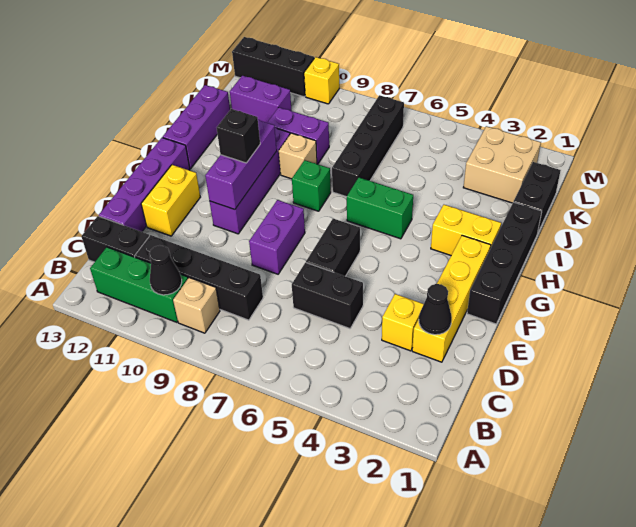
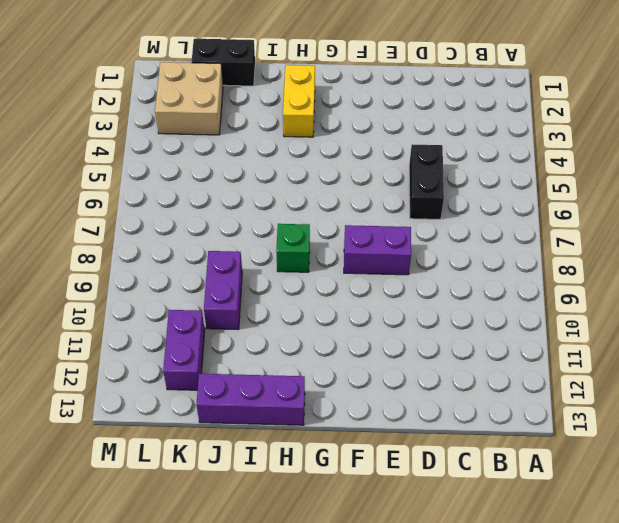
none -> tan brick B9 level 1
none -> green brick B10:B12 level 1
none -> black brick C8:C11 level 1

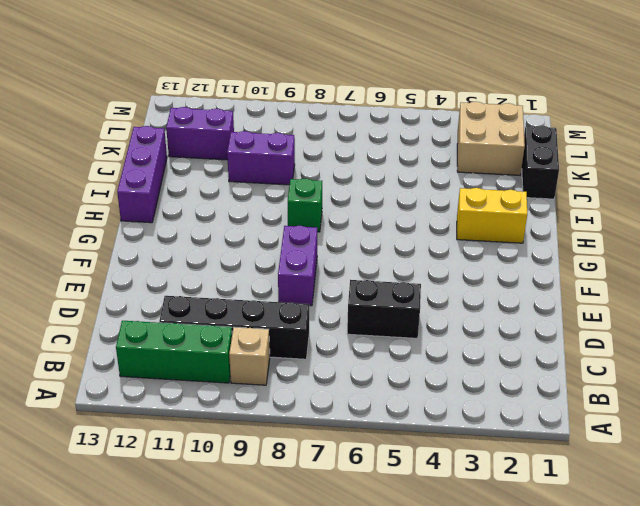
none -> black brick C12:C13 level 1
none -> yellow brick D2:G2 level 1
none -> yellow brick D3 level 1

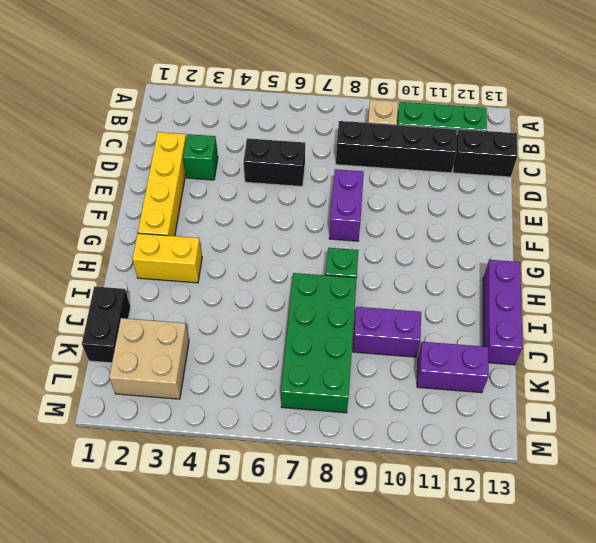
green brick D3 level 1 -> yellow brick D3 level 1
green brick I7:L8 level 1 -> black brick I7:L7 level 1
none -> purple brick D13:G13 level 1
none -> black brick E6:F6 level 1
none -> yellow brick E12:F12 level 1

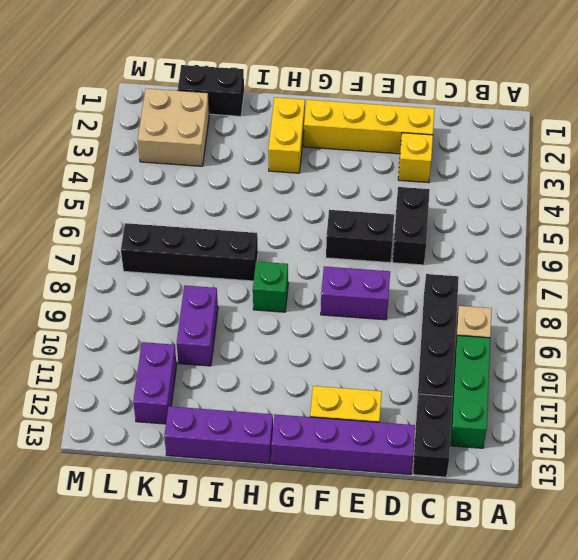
none -> black brick F1:I1 level 1
none -> purple brick F10:I10 level 1
none -> green brick H5:H6 level 1

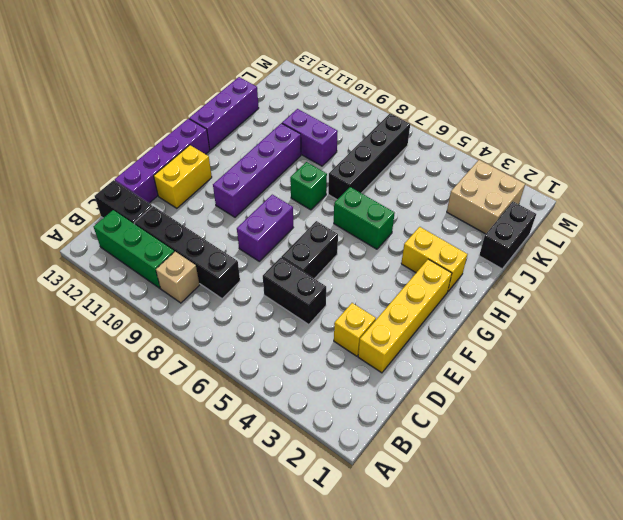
none -> black brick F1:I1 level 1
none -> tan brick I9 level 1
none -> purple brick K11:K12 level 1

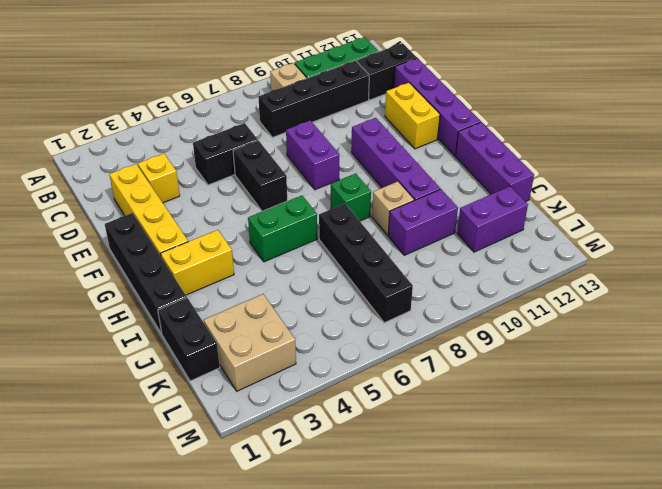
none -> yellow brick M10 level 1
none -> black brick M11:M13 level 1
none -> black cone B10 level 2

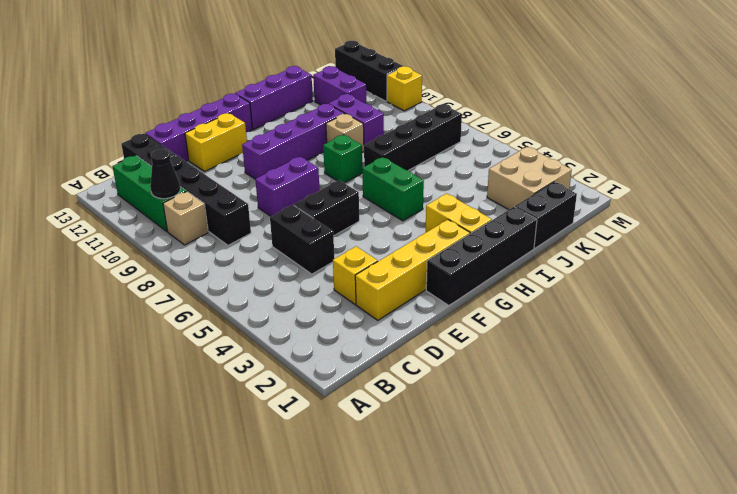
none -> black cone D2 level 2
none -> purple brick F10:H10 level 2
none -> black brick G10 level 3

